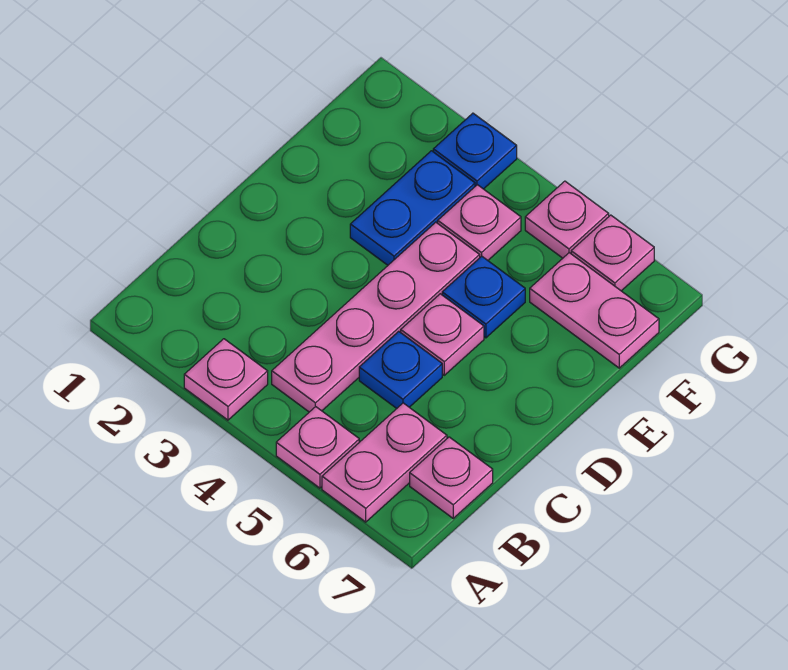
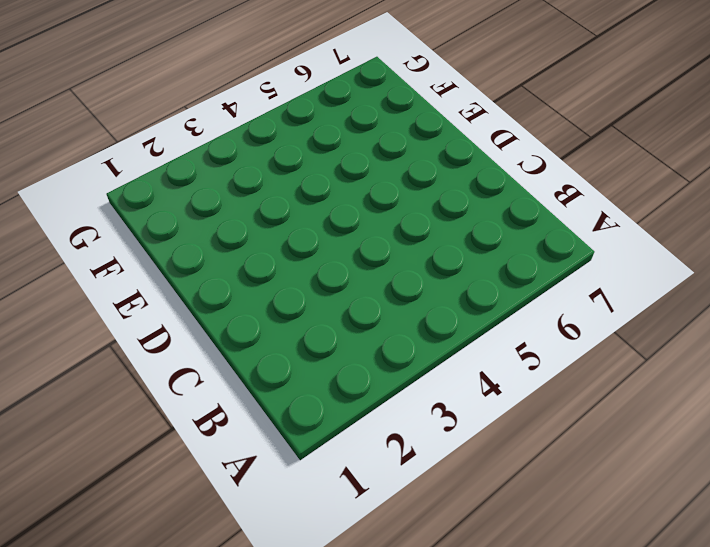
none -> pink plate A3 level 1
none -> pink plate A5 level 1
none -> pink plate A6:B6 level 1

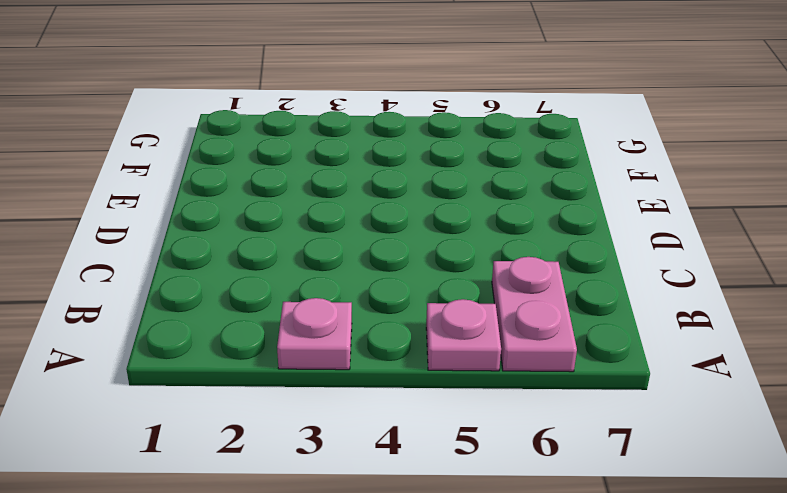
none -> pink plate B4:E4 level 1
none -> pink plate B7 level 1
none -> blue plate C5 level 1

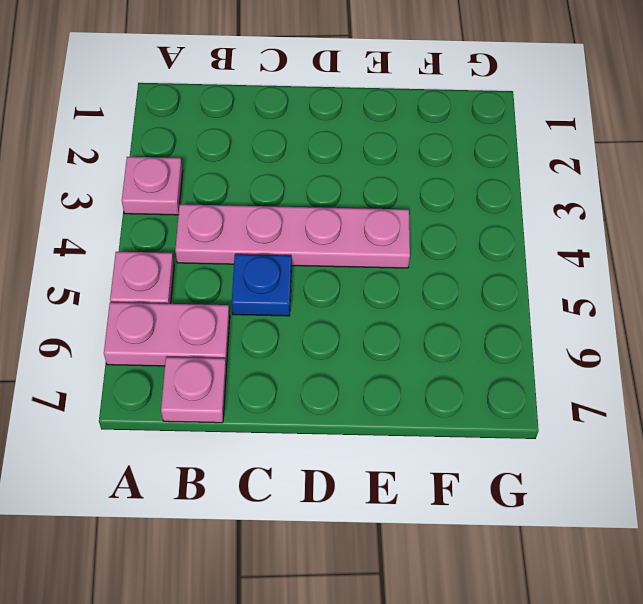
none -> pink plate D5 level 1
none -> blue plate E3:F3 level 1
none -> blue plate E5 level 1

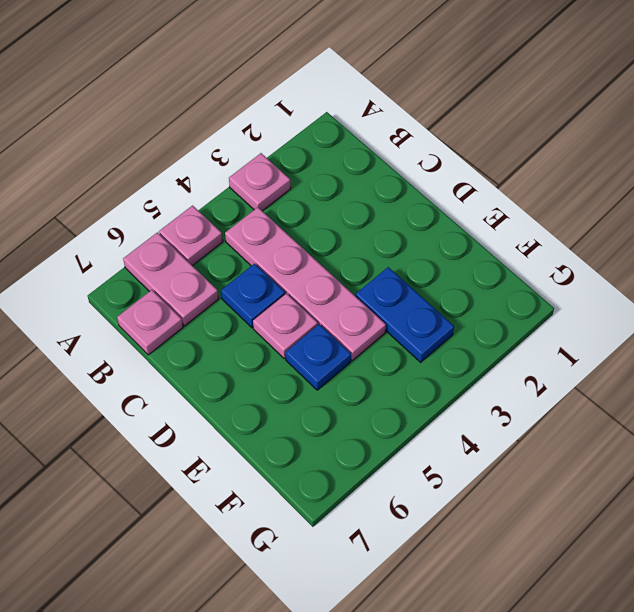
none -> pink plate F4 level 1
none -> pink plate F6:F7 level 1
none -> blue plate G3 level 1

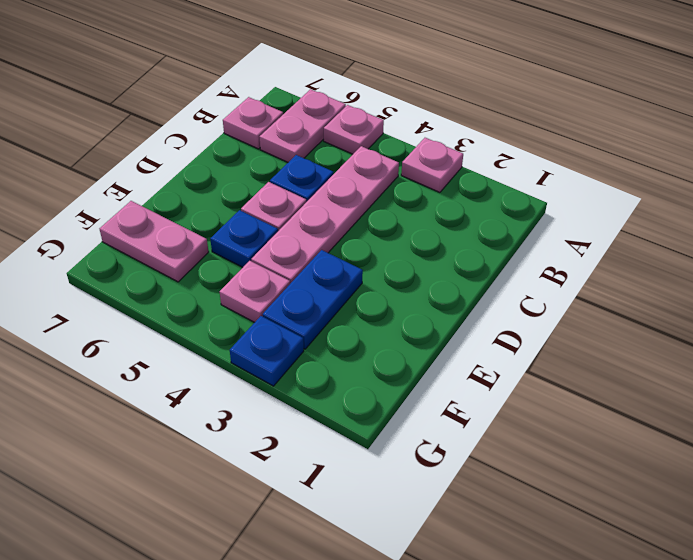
none -> pink plate G5 level 1
none -> pink plate G6 level 1

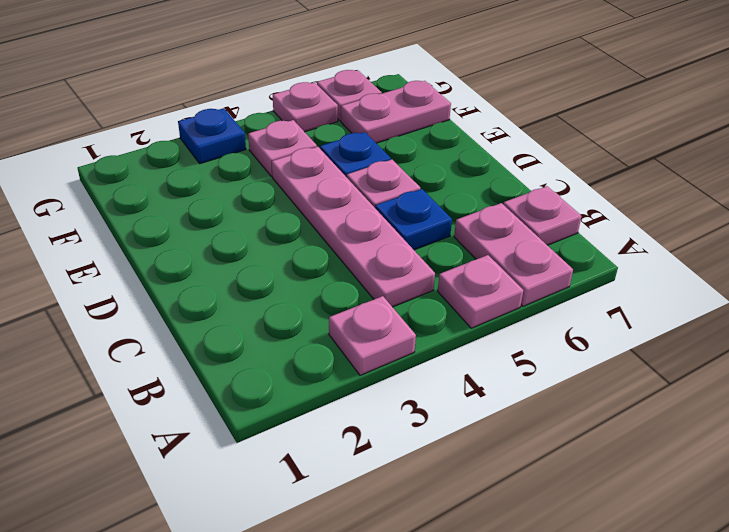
none -> blue plate E3:F3 level 1

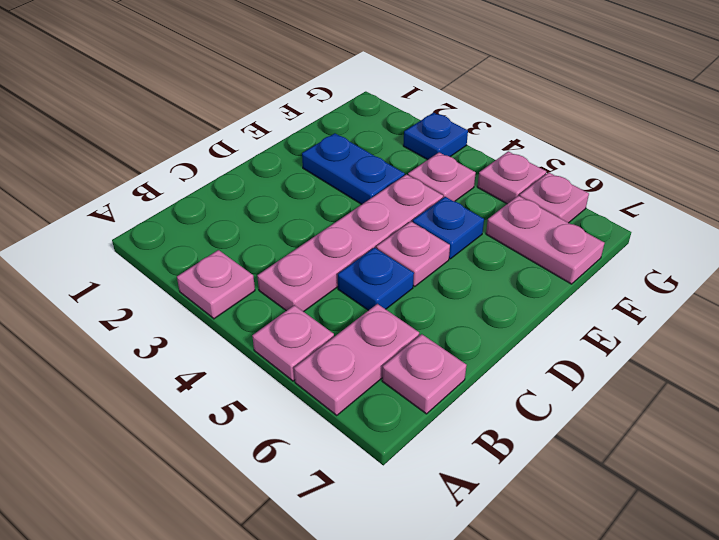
blue plate E2:E3 level 1 -> blue plate E3:F3 level 1

